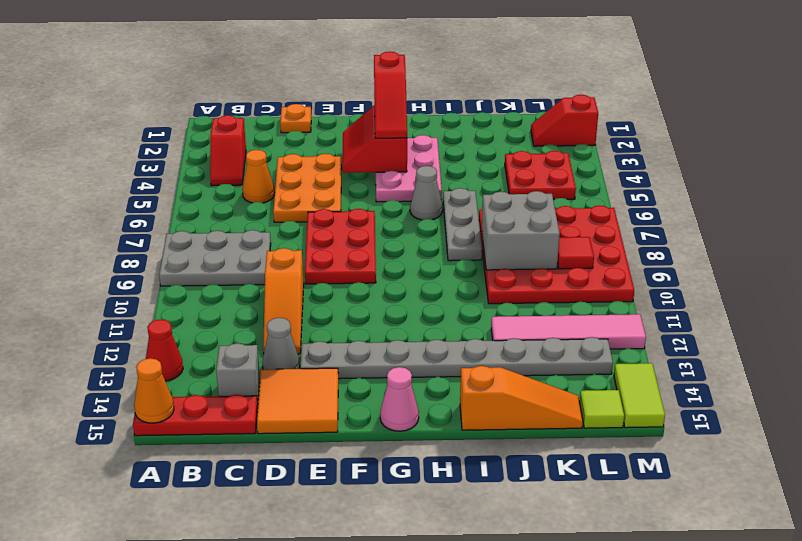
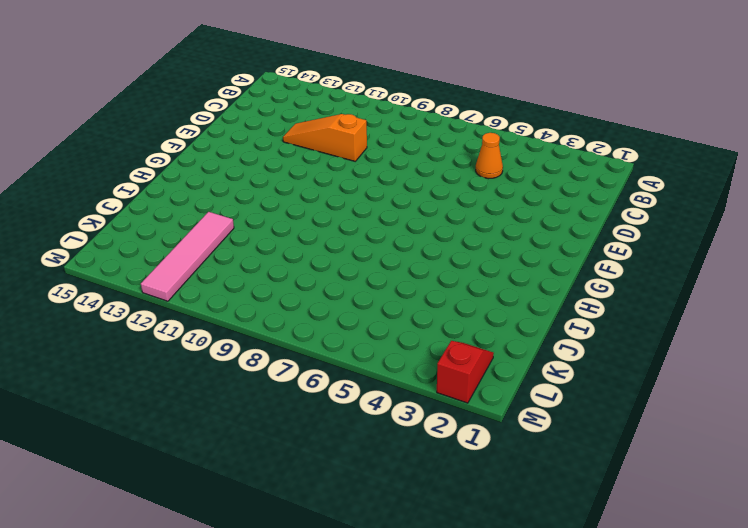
none -> grey plate A8:C9 level 1
none -> red cone A13 level 1
none -> red plate A15:C15 level 1

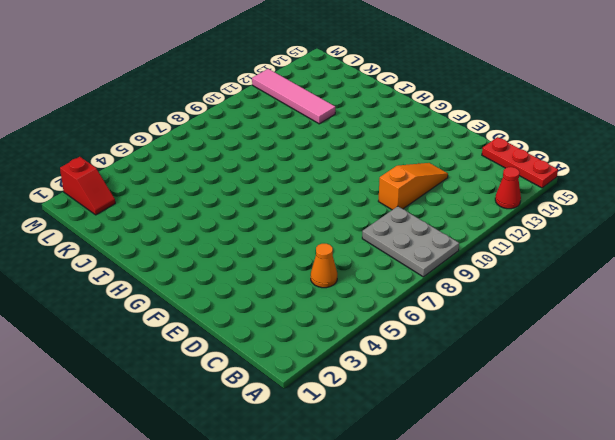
none -> red slope B3:B4 level 1 top 3
none -> grey brick C14 level 1
none -> orange plate D1 level 1

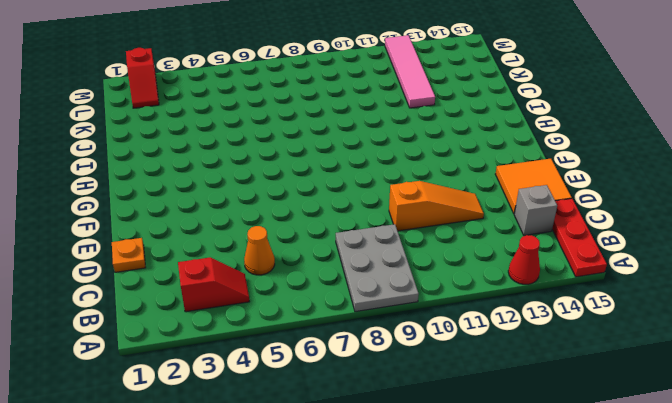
none -> orange plate D4:E6 level 1
none -> grey cone D13 level 1
none -> red plate E7:F9 level 1

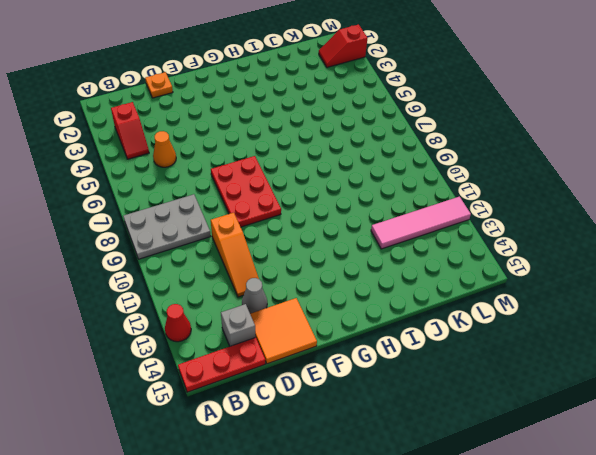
none -> orange plate D4:E6 level 1
none -> grey plate E13:L13 level 1
none -> pink plate G3:H5 level 1

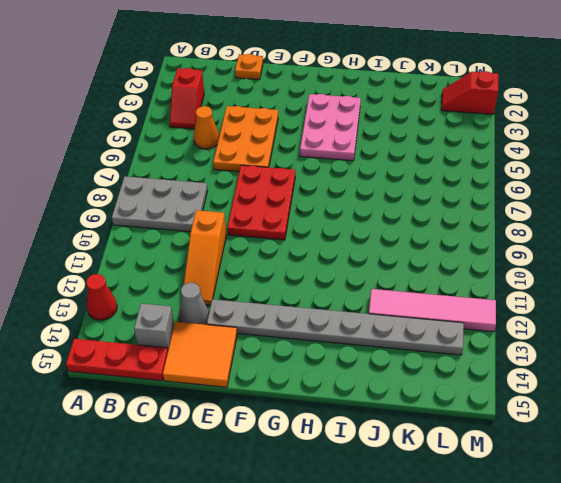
none -> pink cone G15 level 1
none -> grey cone H6 level 1
none -> grey plate I6:I8 level 1

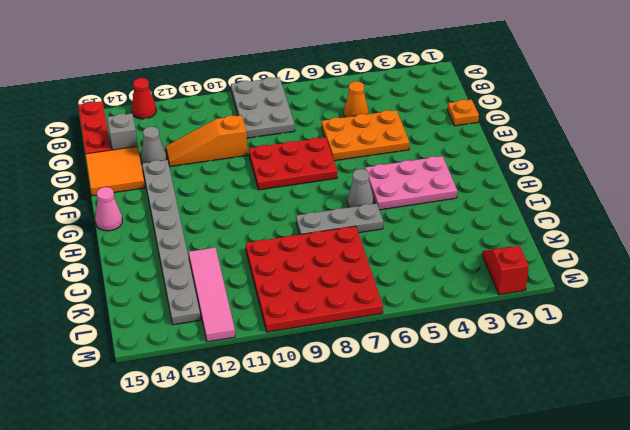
none -> red slope B3:B4 level 1 top 3
none -> orange slope I15:K15 level 1 top I
none -> red plate K4:L5 level 1

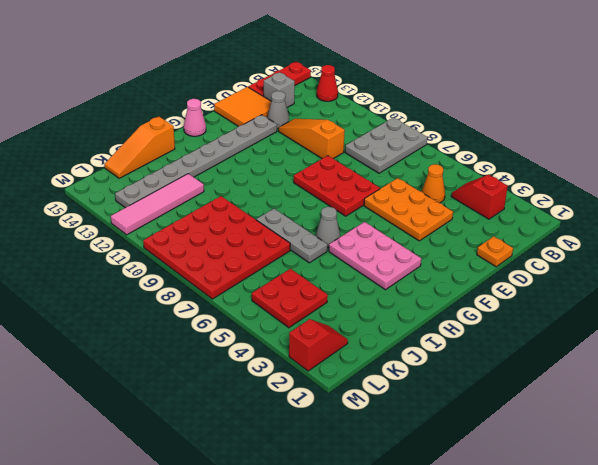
none -> lime tile L15 level 1
none -> lime tile M14:M15 level 1
none -> orange cone A15 level 2

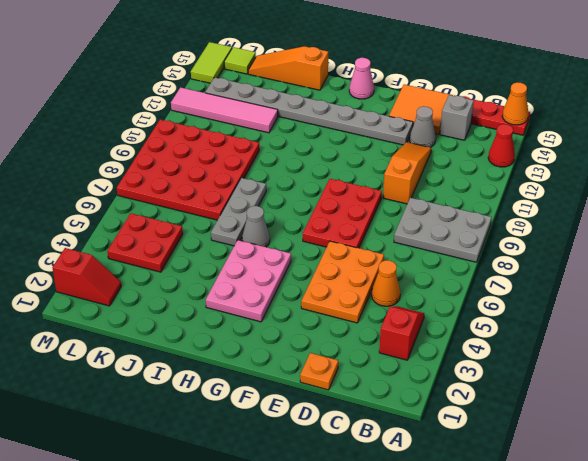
none -> red slope F3:G4 level 2 top G
none -> grey brick J8:K9 level 2
none -> red tile L9 level 2

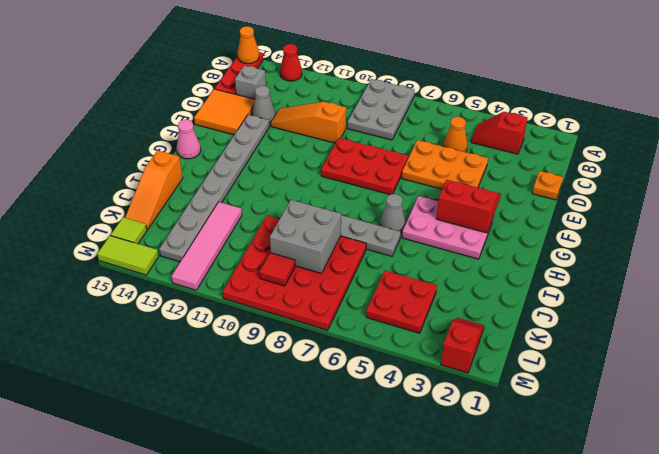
none -> red slope G2:G4 level 3 top 2

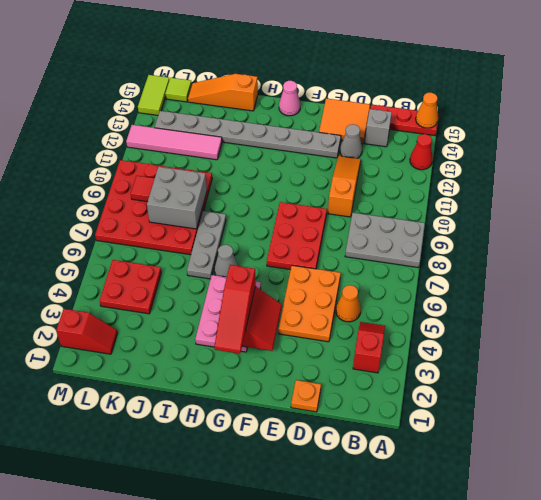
red slope G2:G4 level 3 top 4 -> red slope G2:G4 level 3 top 2

